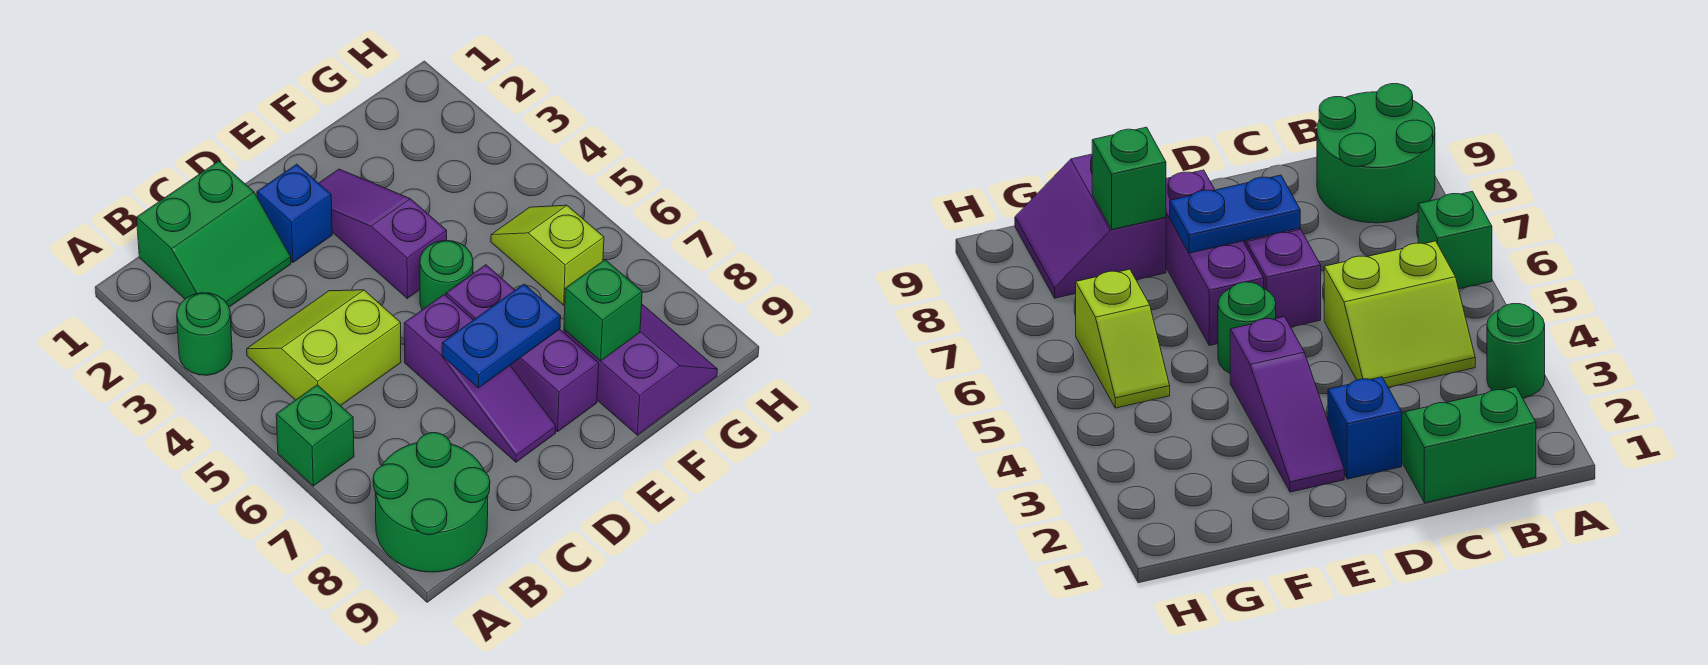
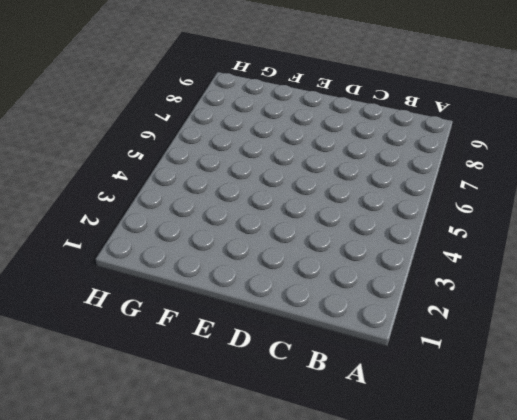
none -> green round brick A3 level 1
none -> green brick A6 level 1
none -> green round brick A8:B9 level 1

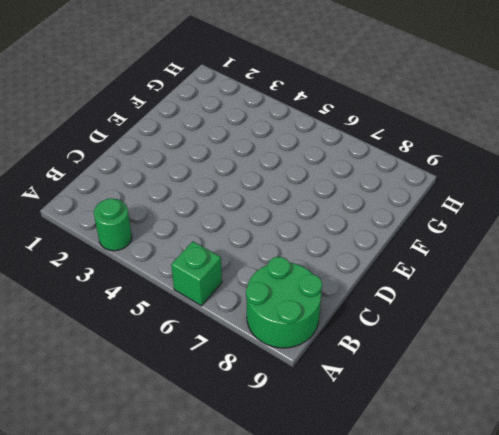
none -> green slope B1:C2 level 1 top 1
none -> lime slope B4:C5 level 1 top 5
none -> blue brick D2 level 1

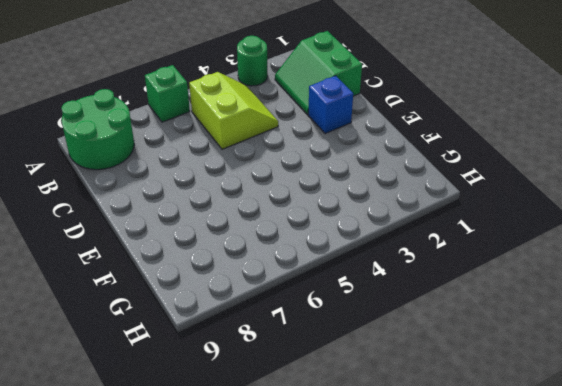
none -> purple slope D6:D8 level 1 top 6
none -> purple slope E2:E4 level 1 top 4
none -> green round brick E5 level 1

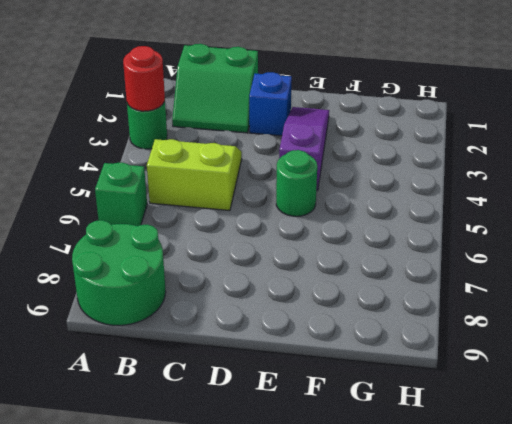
red round brick A3 level 2 -> none
none -> purple slope D6:D8 level 1 top 6
none -> purple brick E6:E8 level 1
none -> purple slope F8:G9 level 1 top F

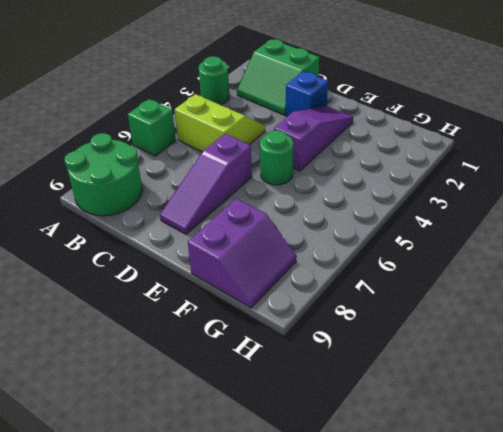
none -> purple brick E6:E8 level 1
none -> lime slope G5:G6 level 1 top 6
none -> blue plate D7:E7 level 2

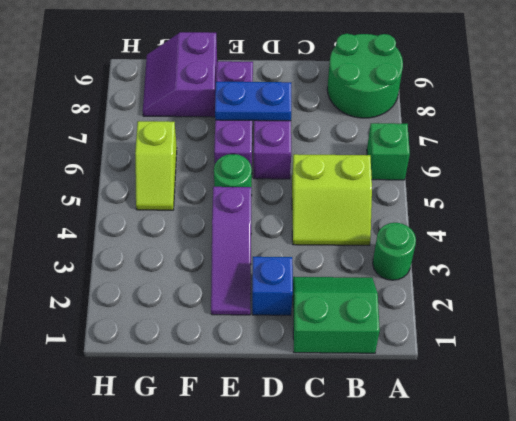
none -> green brick F8 level 2

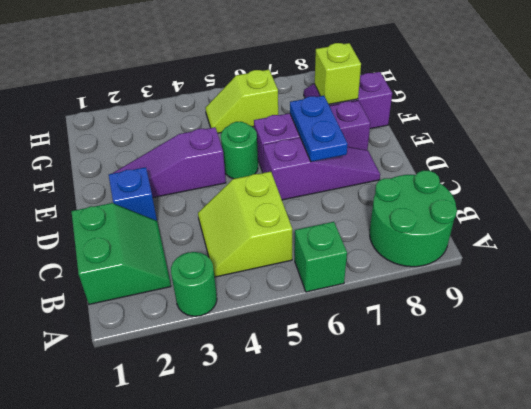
lime brick F8 level 2 -> green brick F8 level 2

